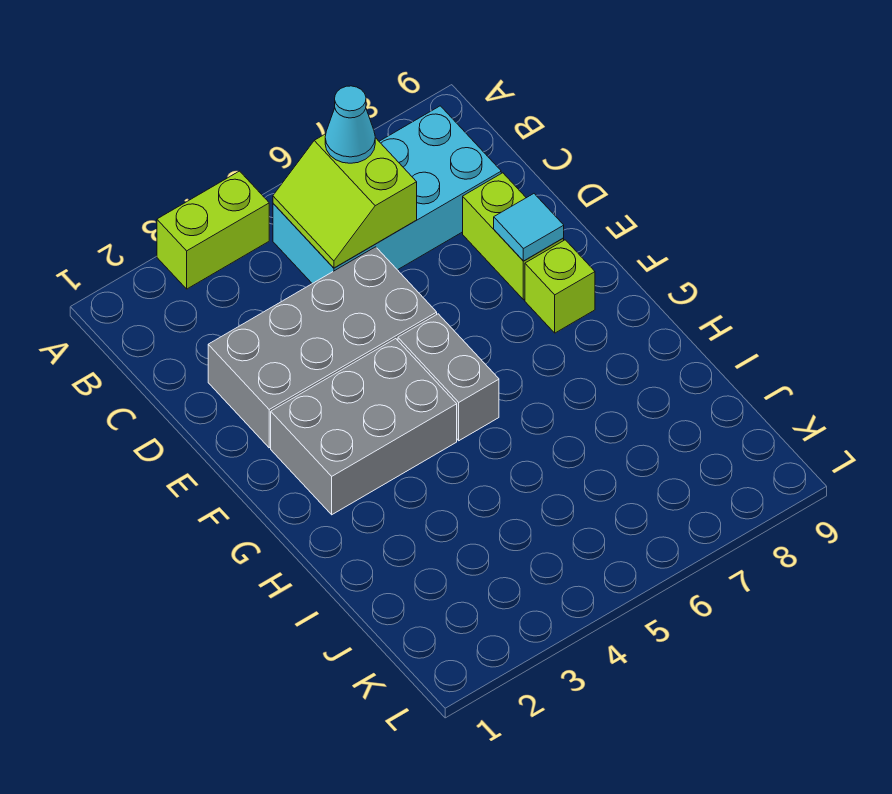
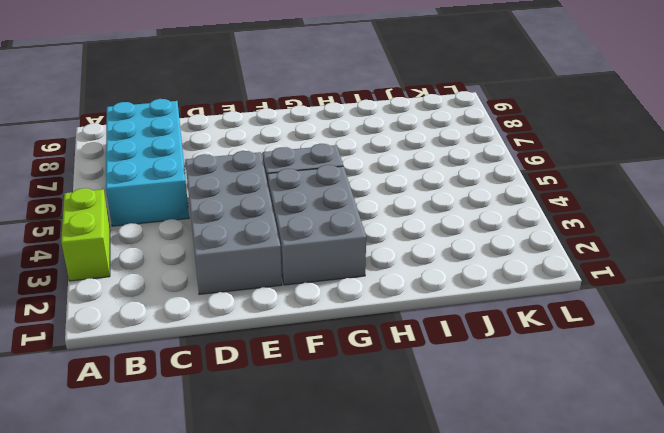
none -> lime brick D8:E8 level 1
none -> lime brick F8 level 1

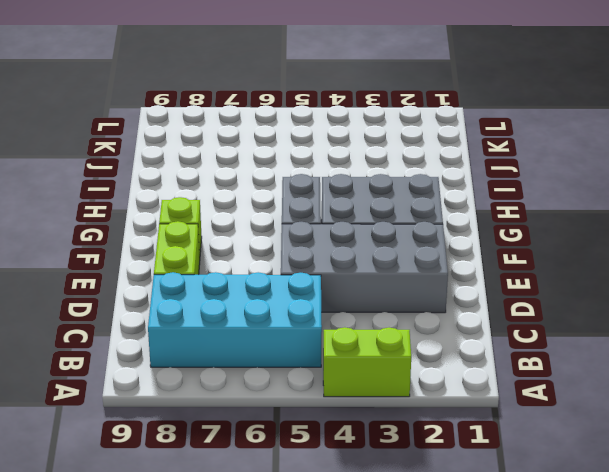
none -> lime slope B5:C6 level 2 top 6
none -> cyan tile E8 level 2

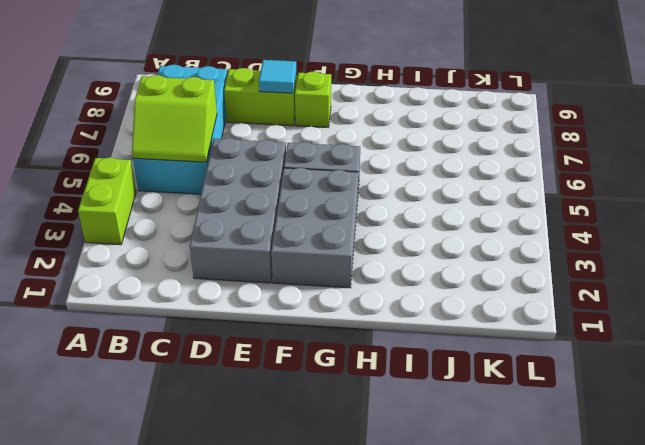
none -> cyan cone B6 level 3

